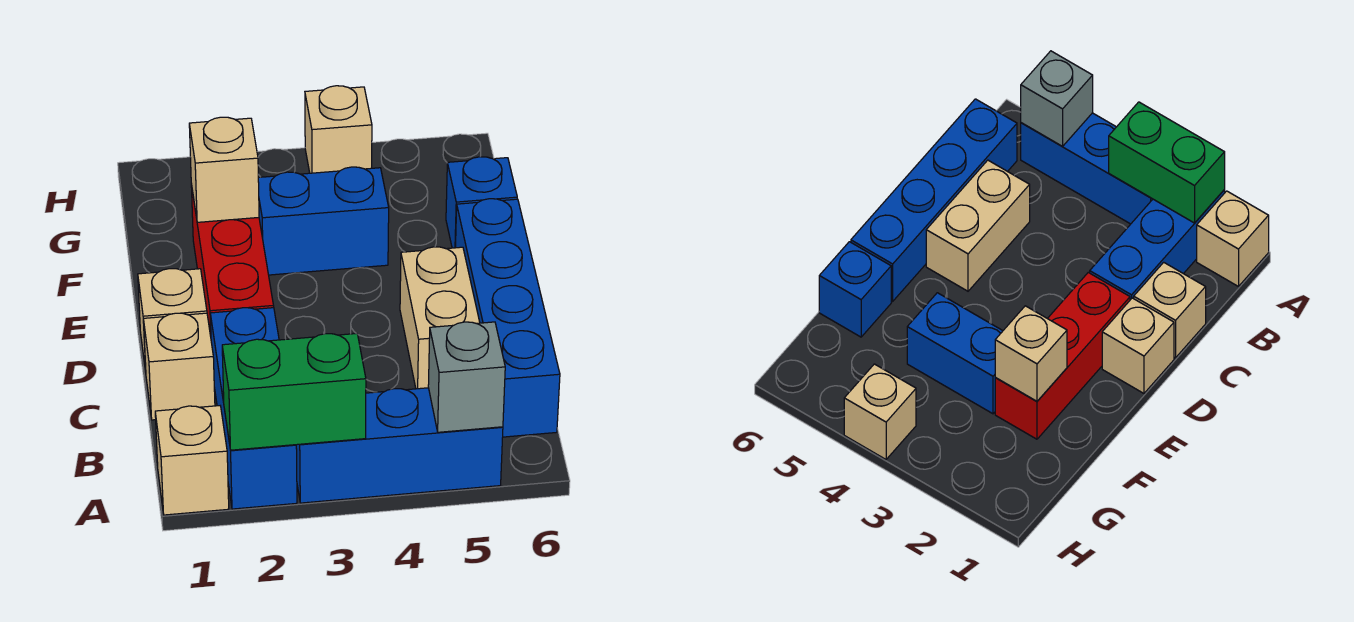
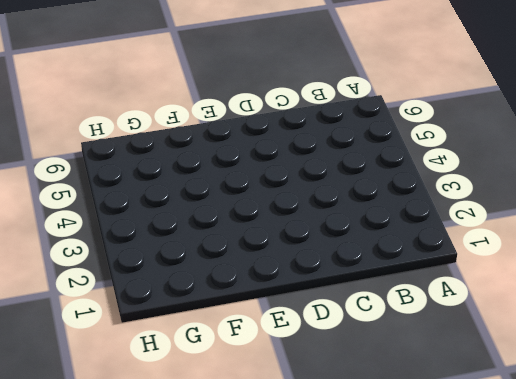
none -> tan brick A1 level 1
none -> blue brick A2:C2 level 1
none -> blue brick A3:A5 level 1

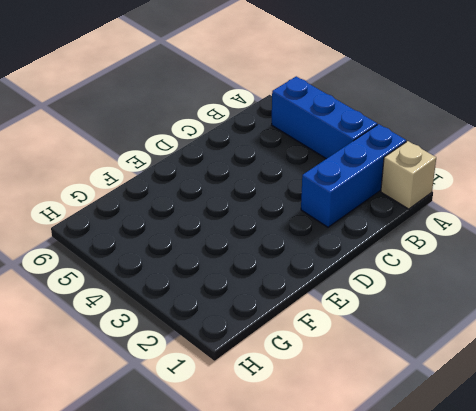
none -> blue brick B6:E6 level 1
none -> tan brick C1 level 1
none -> tan brick C5:D5 level 1

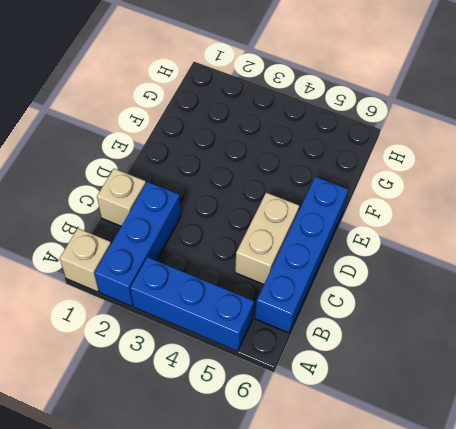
none -> tan brick D1 level 1
none -> red brick D2:F2 level 1
none -> blue brick F3:F4 level 1

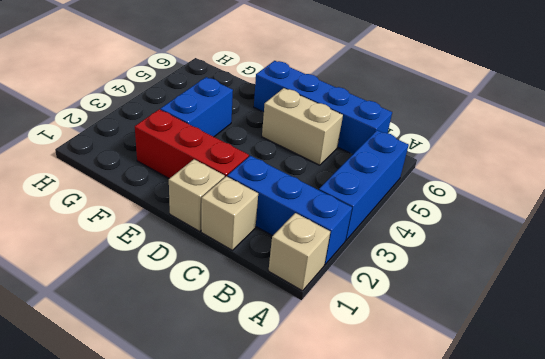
none -> blue brick F6 level 1
none -> tan brick H4 level 1
none -> green brick A2:A3 level 2

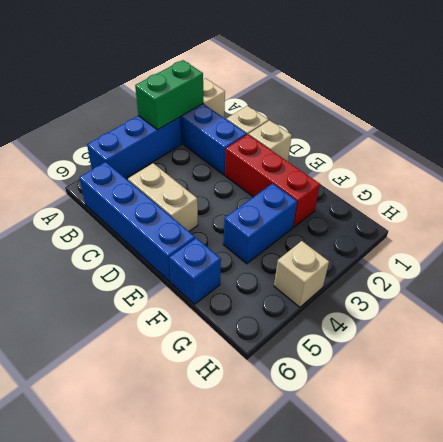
none -> grey brick A5 level 2
none -> tan brick F2 level 2

